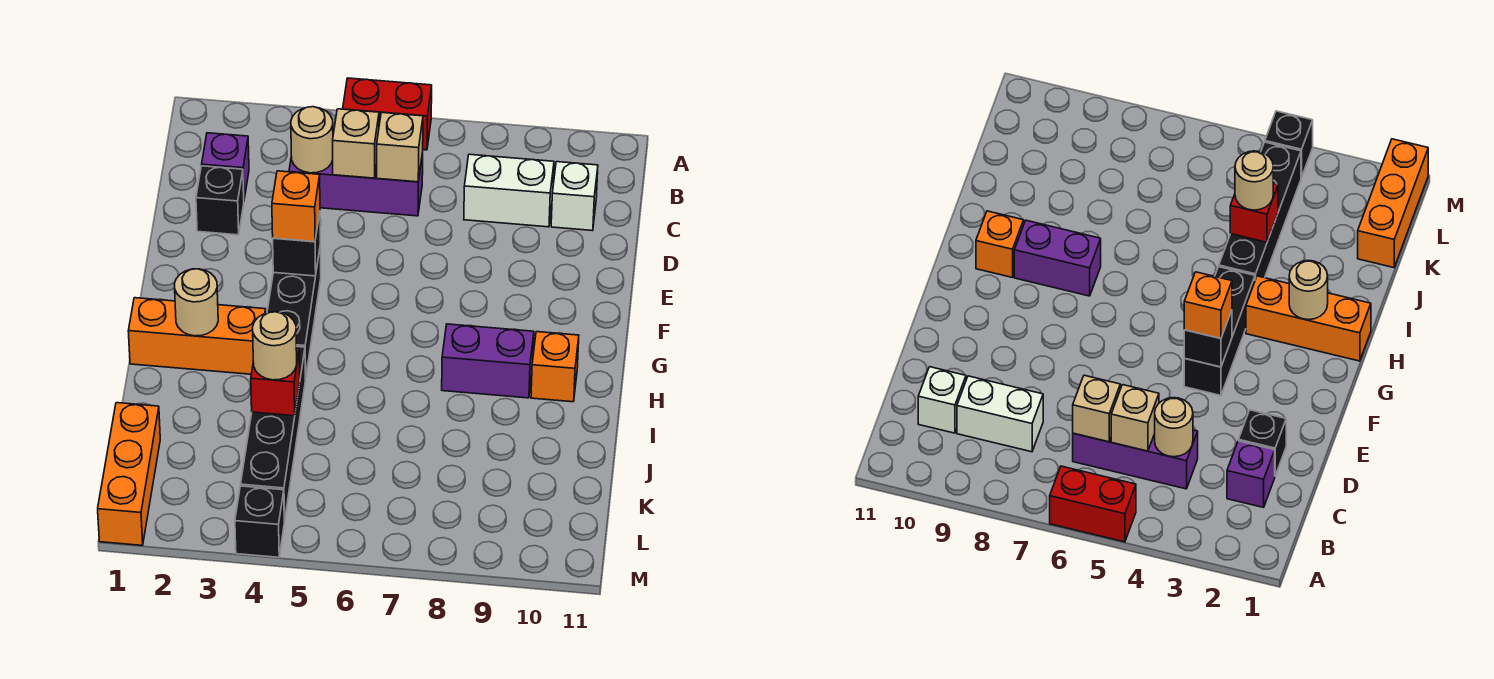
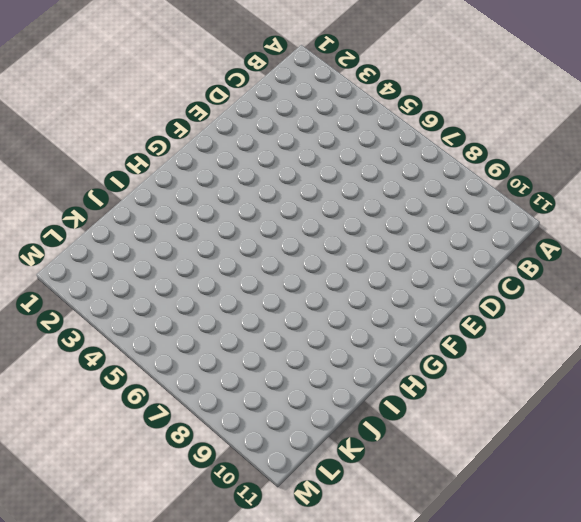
none -> red brick A5:A6 level 1
none -> purple brick C2 level 1
none -> purple brick C4:C6 level 1

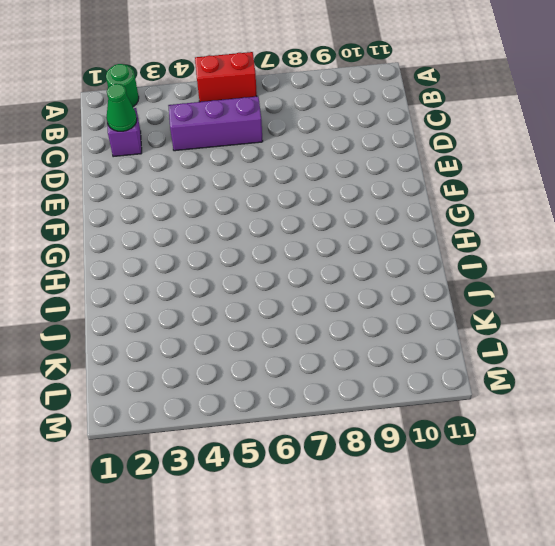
green round brick A2 level 1 -> none
green cone C2 level 2 -> none
none -> white brick C8:C9 level 1
none -> white brick C10 level 1
none -> black brick D2 level 1

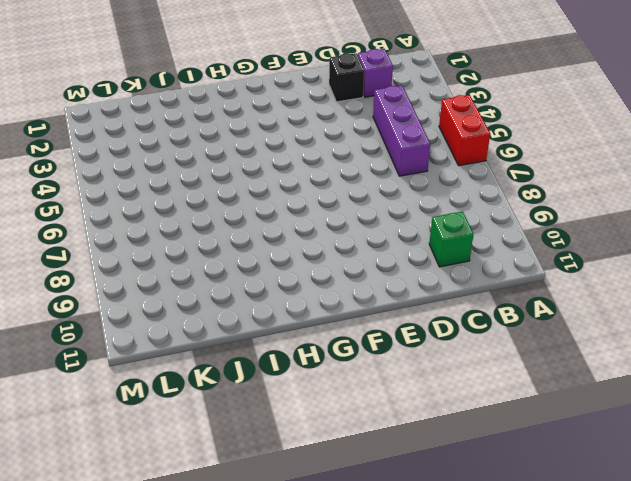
green brick C10 level 1 -> white brick C10 level 1
none -> white brick C8:C9 level 1
none -> black brick F4:H4 level 1
none -> orange brick H1:H3 level 1

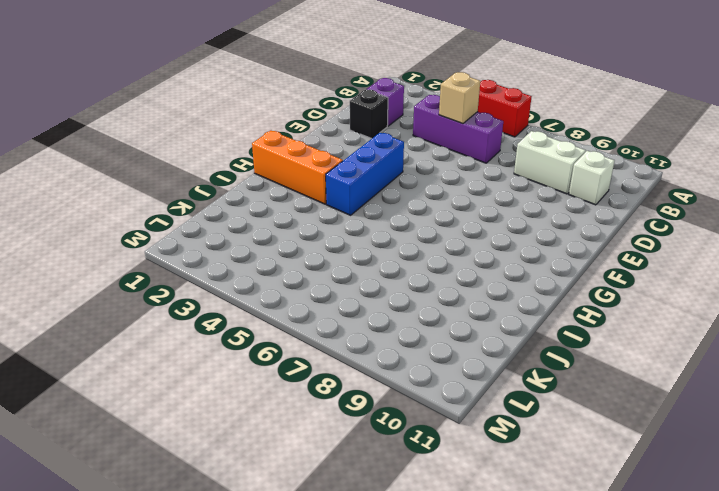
blue brick F4:H4 level 1 -> black brick F4:H4 level 1
none -> purple brick H8:H9 level 1
none -> orange brick H10 level 1
none -> black brick I4:L4 level 1

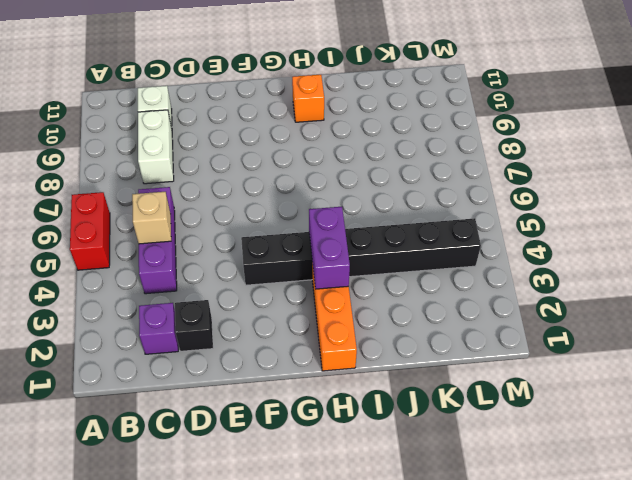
purple brick H3:H4 level 2 -> purple brick H8:H9 level 1
none -> orange brick K1:M1 level 1
none -> black brick M4 level 1
none -> tan round brick C4 level 2

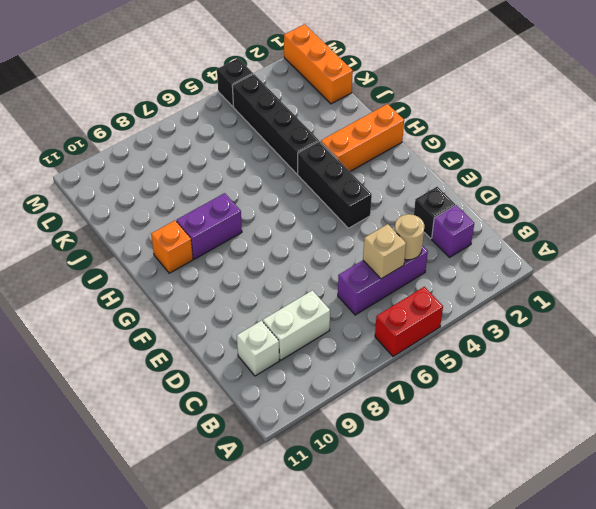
none -> tan brick C6 level 2
none -> black brick F4 level 2
none -> tan round brick H2 level 2

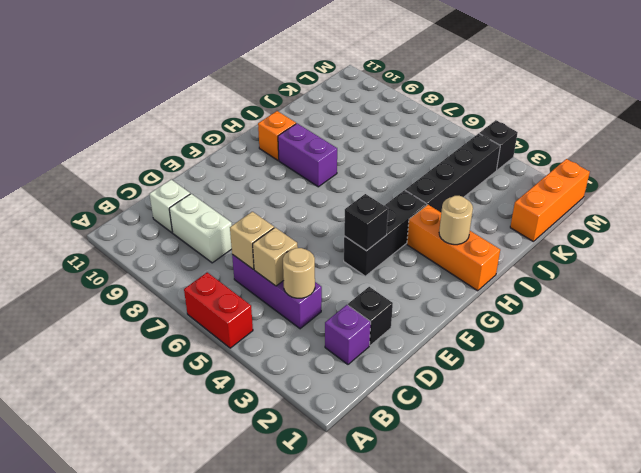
none -> red brick J4 level 2
none -> orange brick F4 level 3
none -> tan round brick J4 level 3

